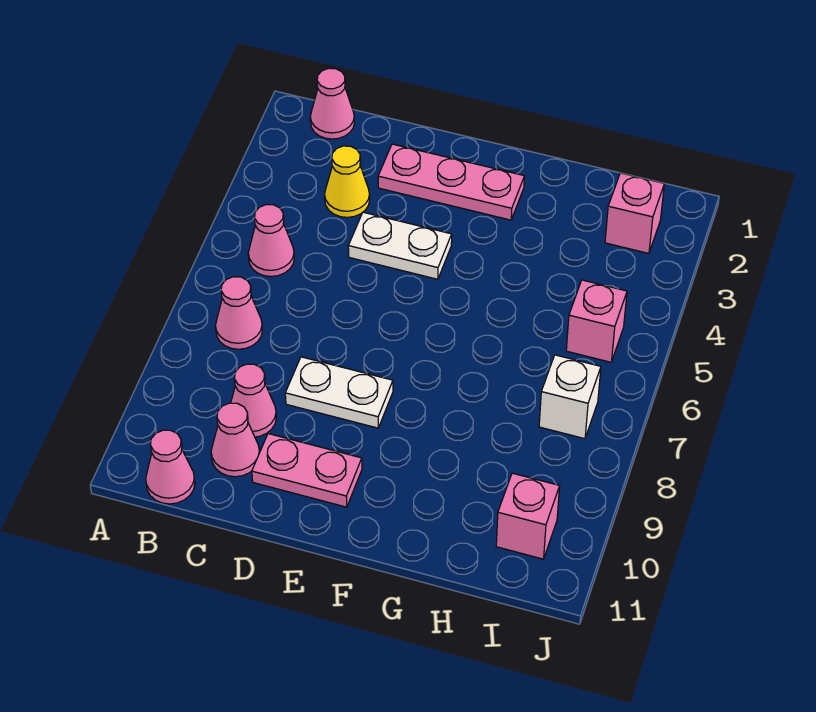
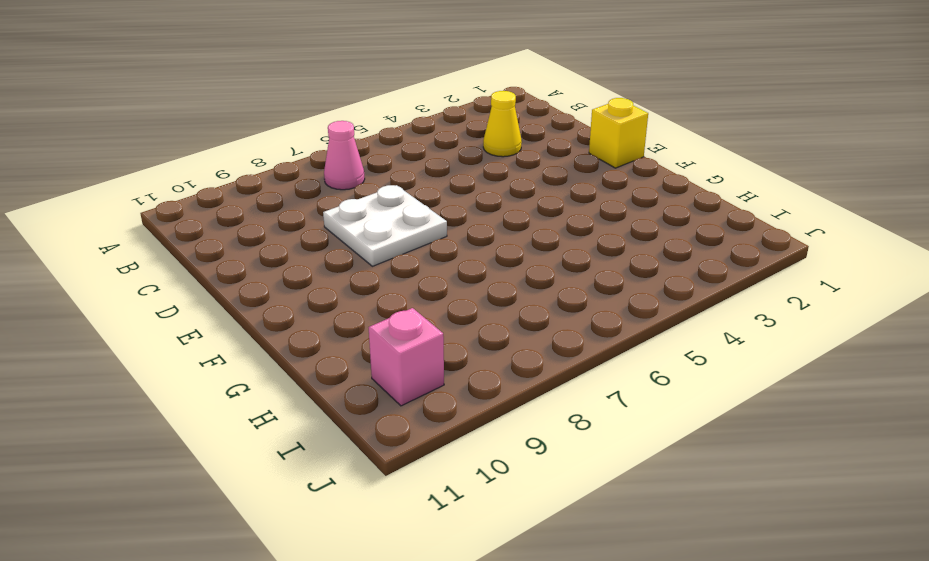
white plate D7:E8 level 1 -> white plate D8:E8 level 1
yellow brick E1 level 1 -> none
none -> pink cone B1 level 1
none -> pink cone B5 level 1
none -> pink cone B11 level 1

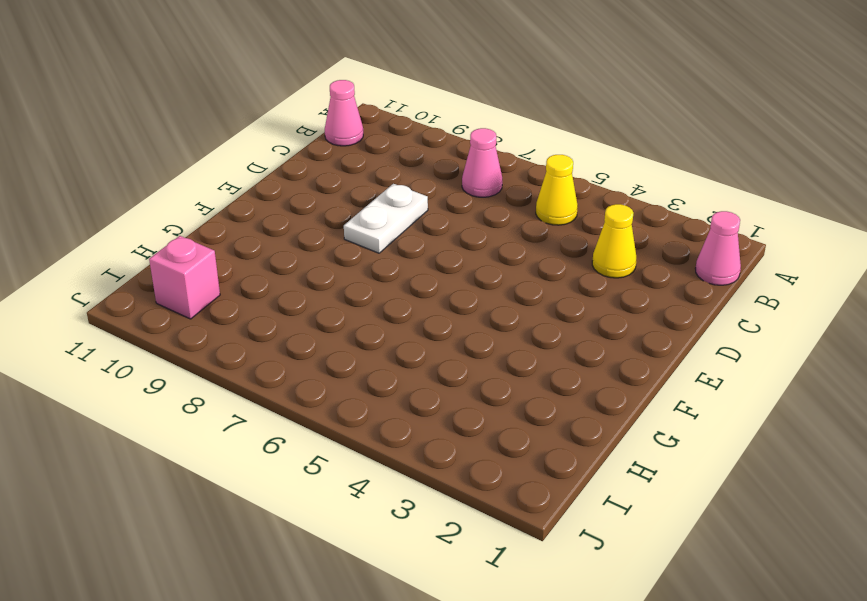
yellow cone B5 level 1 -> pink cone B5 level 1
none -> pink cone C9 level 1
none -> pink cone C10 level 1
none -> pink plate D2:F2 level 1

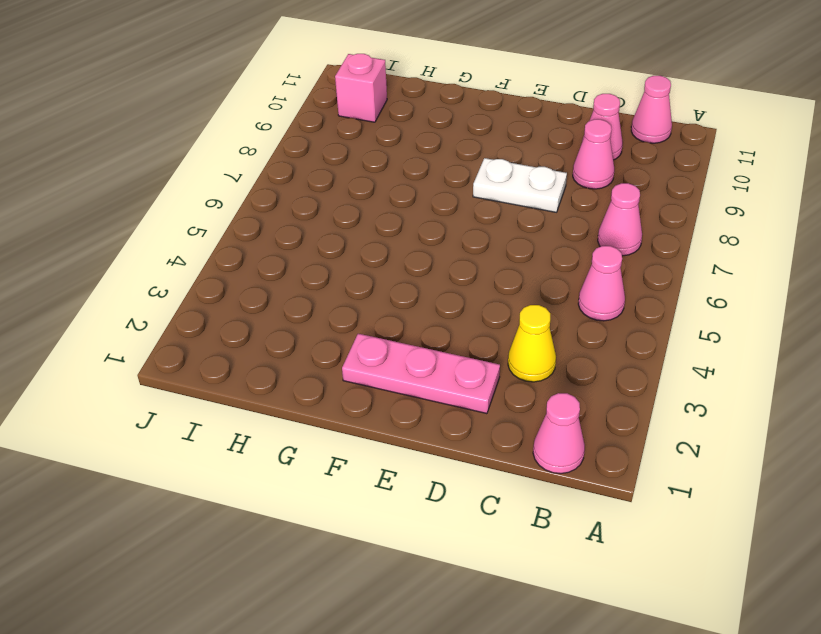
none -> white plate D4:E4 level 1
none -> pink plate D10:E10 level 1
none -> pink brick I2 level 1

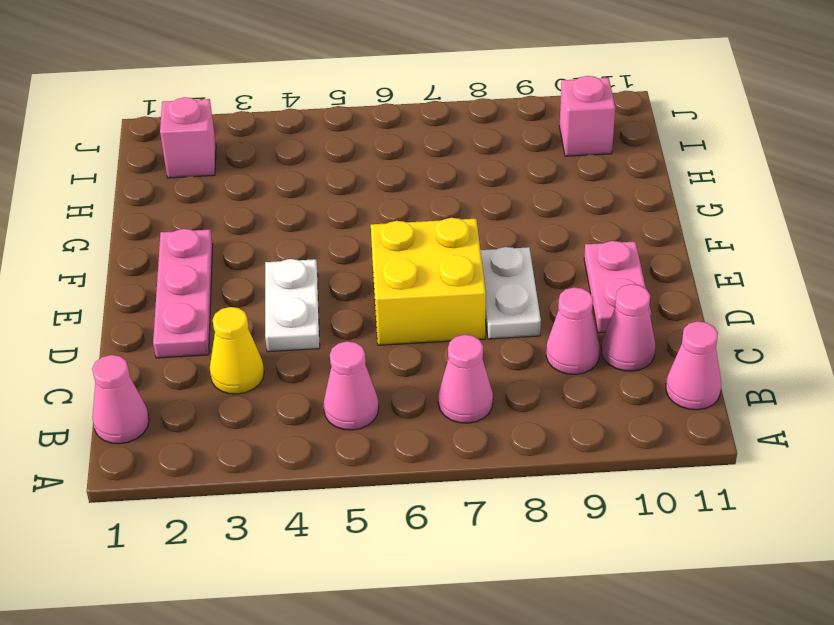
yellow brick D6:E7 level 1 -> none
none -> pink brick I5 level 1
none -> white brick I7 level 1

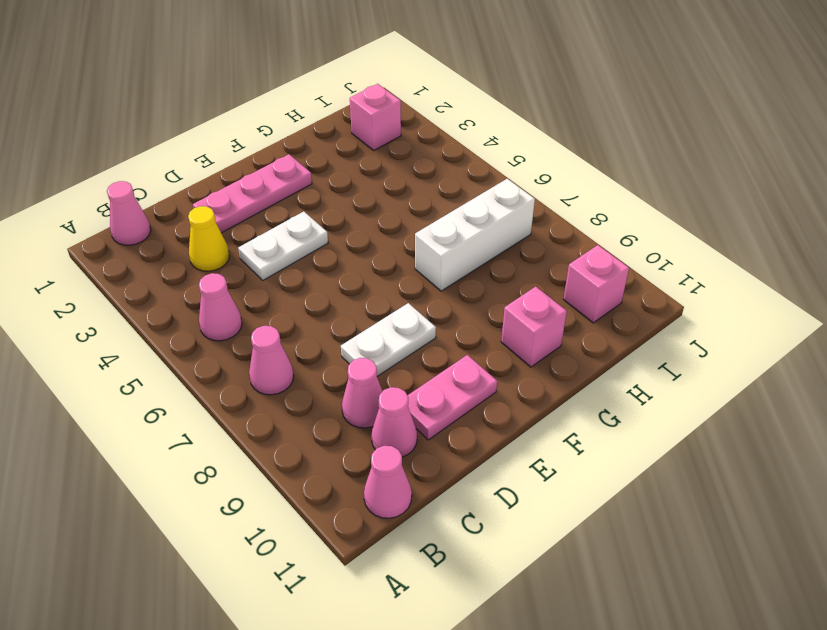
white brick G7:I7 level 1 -> white brick I7 level 1
pink brick G10 level 1 -> pink brick I5 level 1

